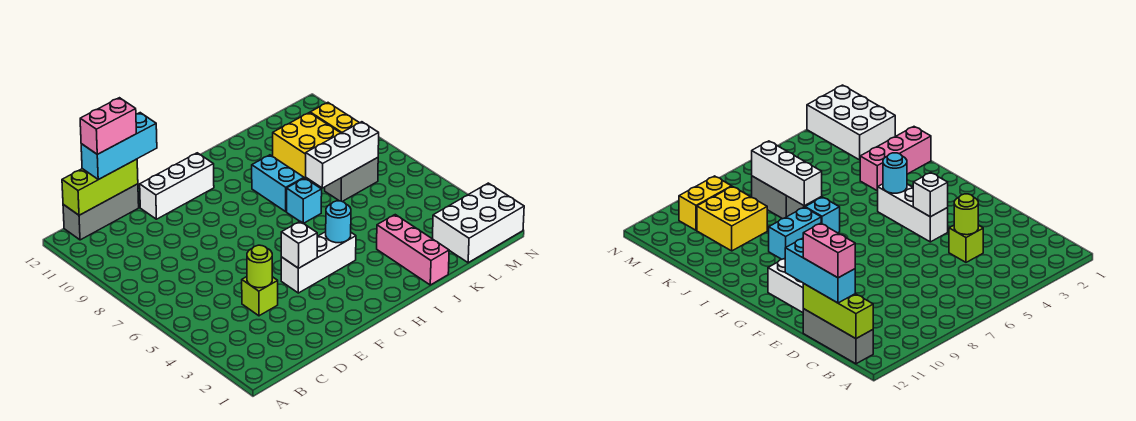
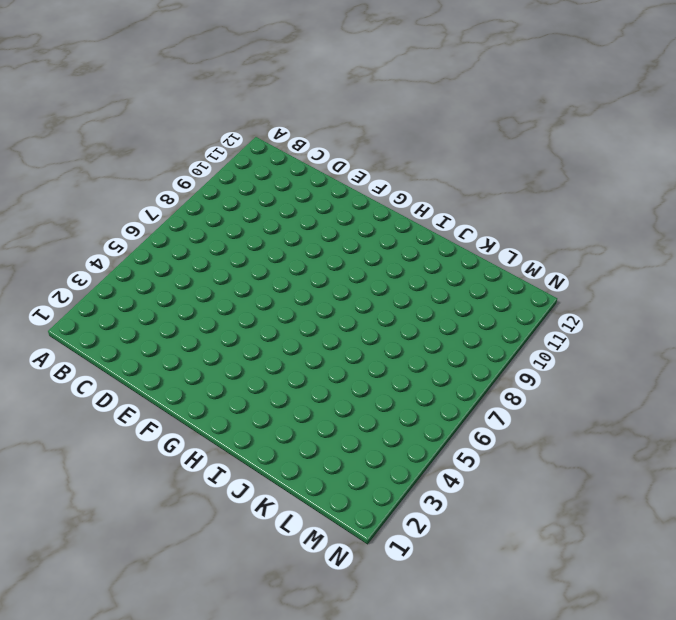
none -> grey brick B12:D12 level 1
none -> lime brick D4 level 1
none -> white brick E11:G11 level 1

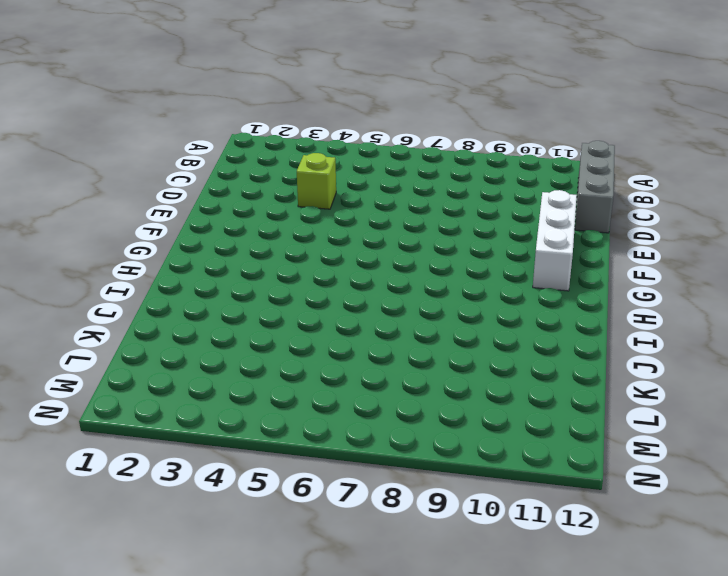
none -> white brick F4:H4 level 1
none -> cyan brick I7 level 1
none -> cyan brick I8:I9 level 1

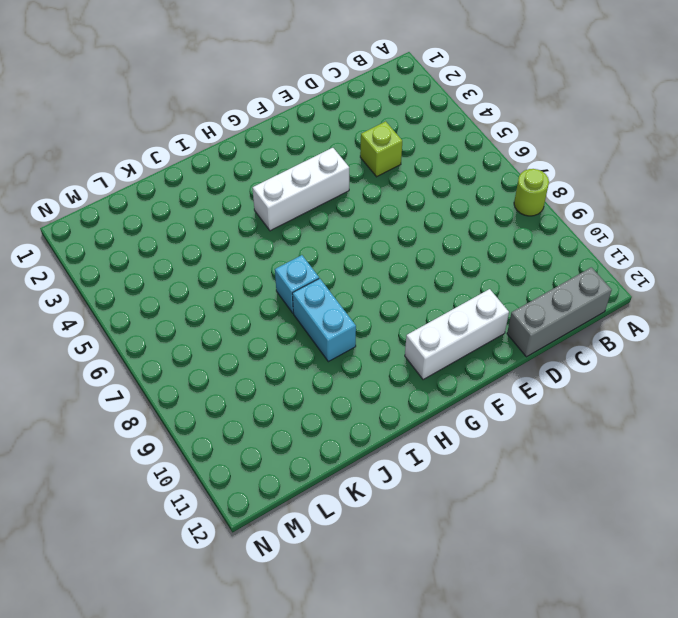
lime round brick A8 level 1 -> lime round brick D4 level 2
none -> pink brick J1:J3 level 1
none -> grey brick K7:L7 level 1
none -> yellow brick K9:L10 level 1

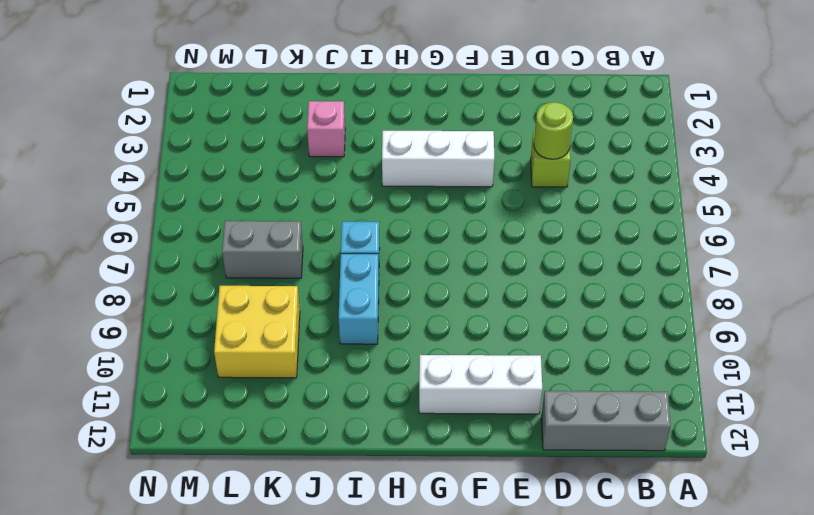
pink brick J3 level 1 -> pink brick J1:J3 level 1
none -> white brick L1:N2 level 1
none -> yellow brick M9:M10 level 1
none -> lime brick B12:D12 level 2

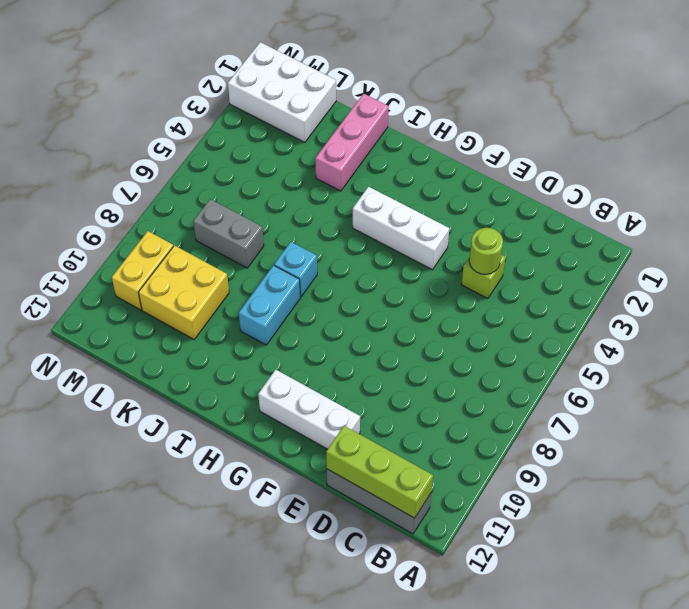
none -> white brick F4 level 2
none -> cyan round brick H4 level 2
none -> white brick J7:L7 level 2

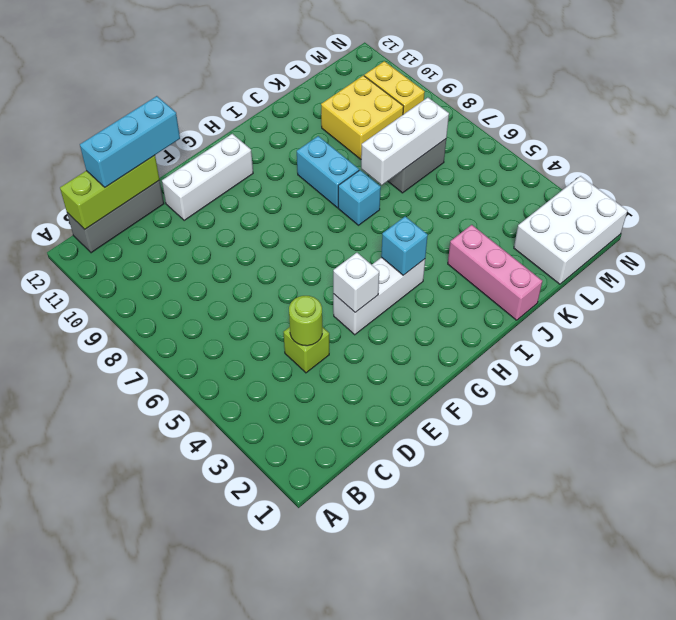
cyan brick H4 level 2 -> cyan round brick H4 level 2
none -> pink brick C12:D12 level 4

